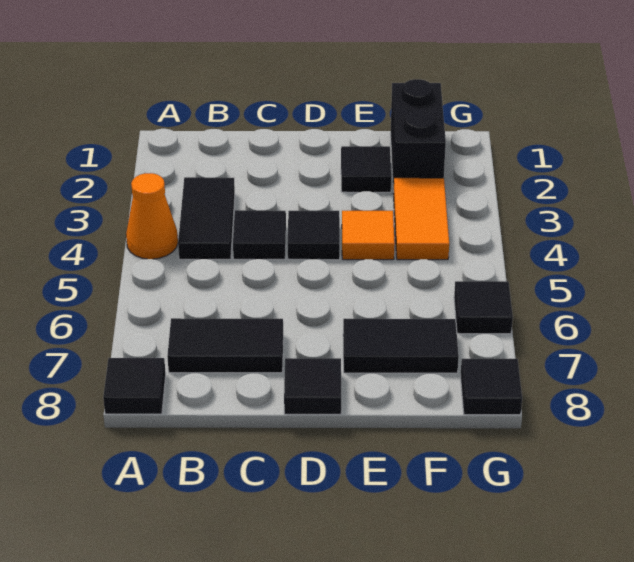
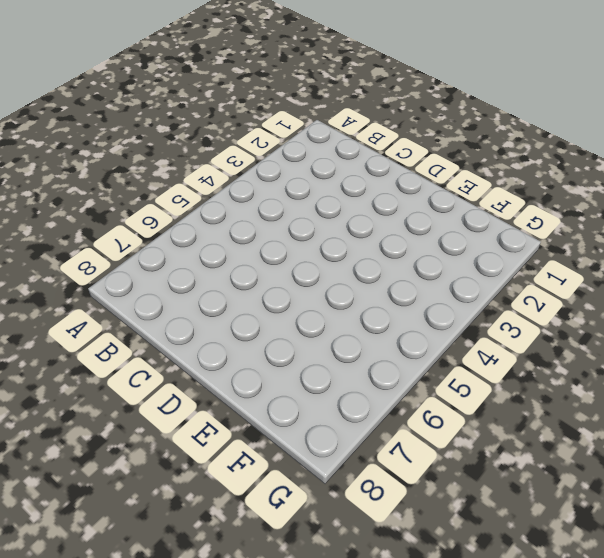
none -> orange cone A4 level 1
none -> black tile A8 level 1
none -> black tile B3:B4 level 1

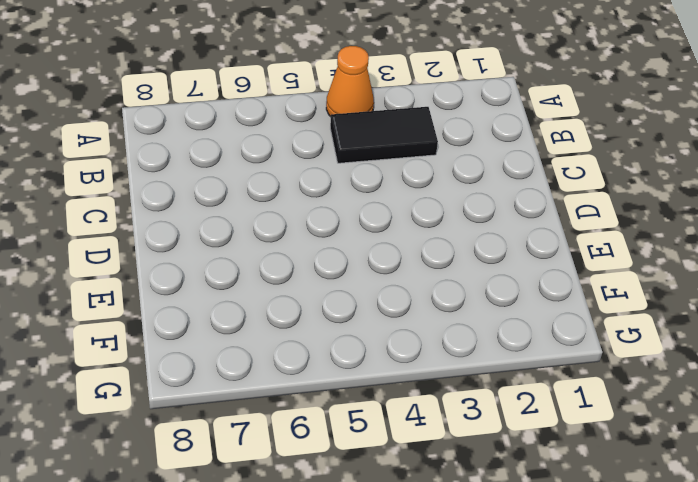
none -> black tile A8 level 1
none -> black tile B7:C7 level 1
none -> black tile C4 level 1

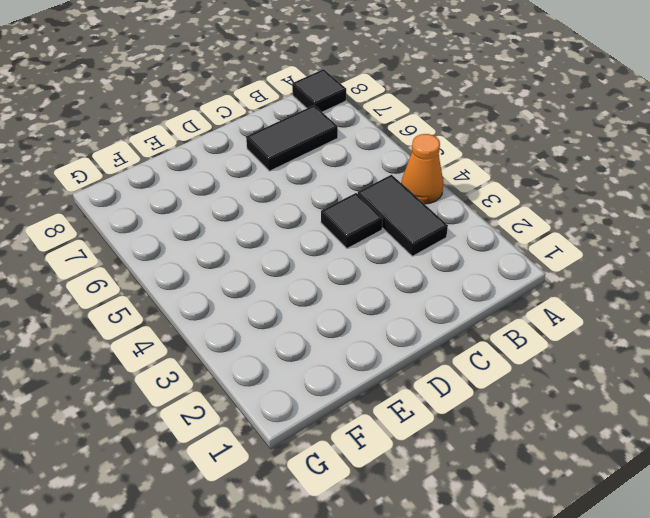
none -> black tile D4 level 1
none -> black tile D8 level 1
none -> black tile E2 level 1

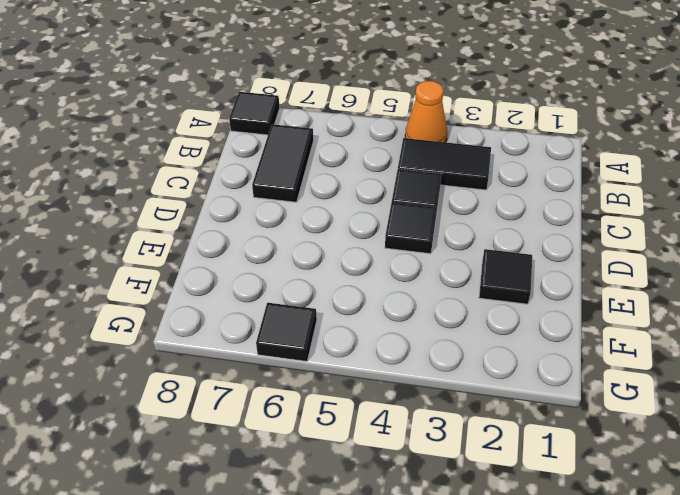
none -> black tile D8 level 1
none -> orange tile E4 level 1
none -> black tile E7:F7 level 1

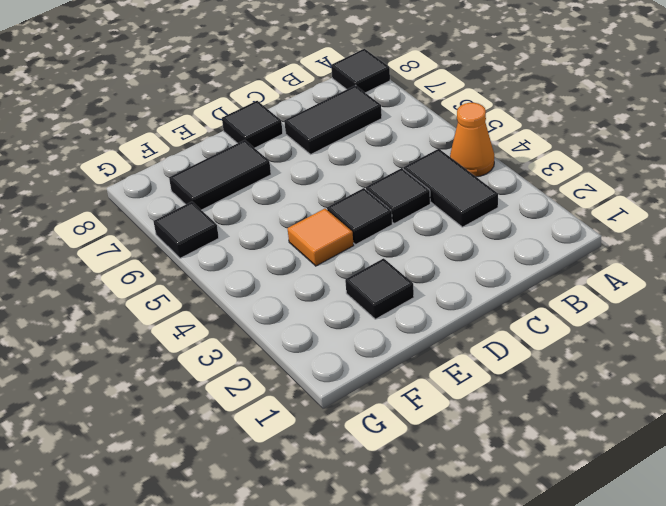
none -> black brick F1:F2 level 1
none -> orange tile F3:F4 level 1
none -> black tile G8 level 1

